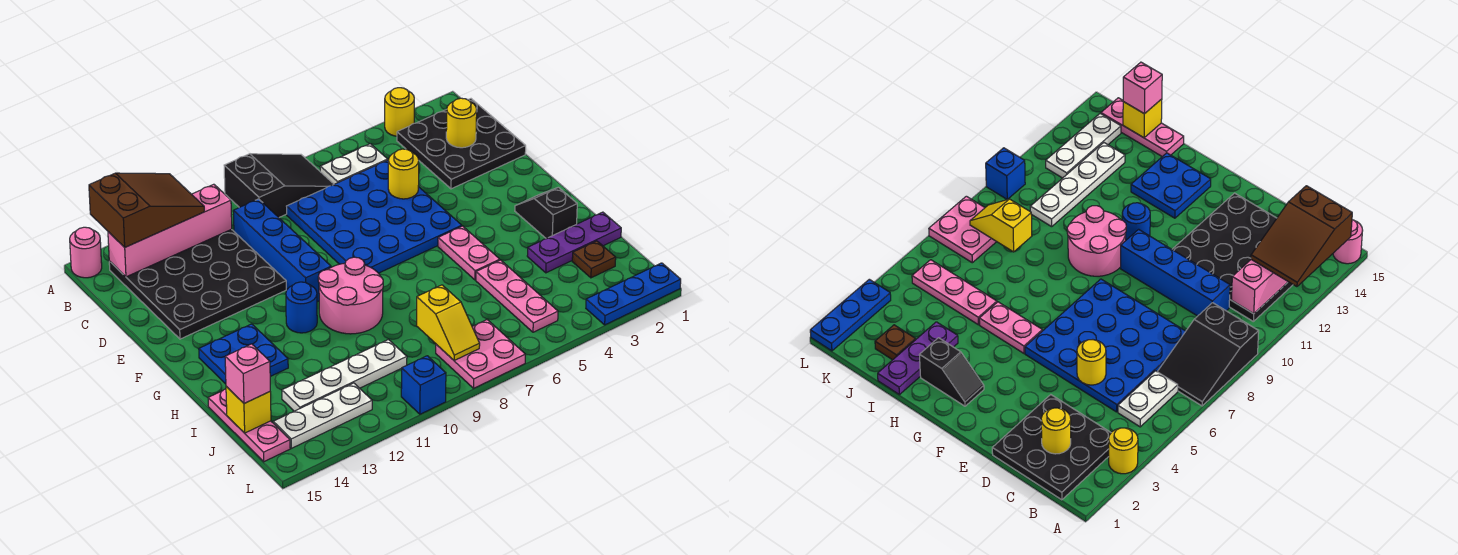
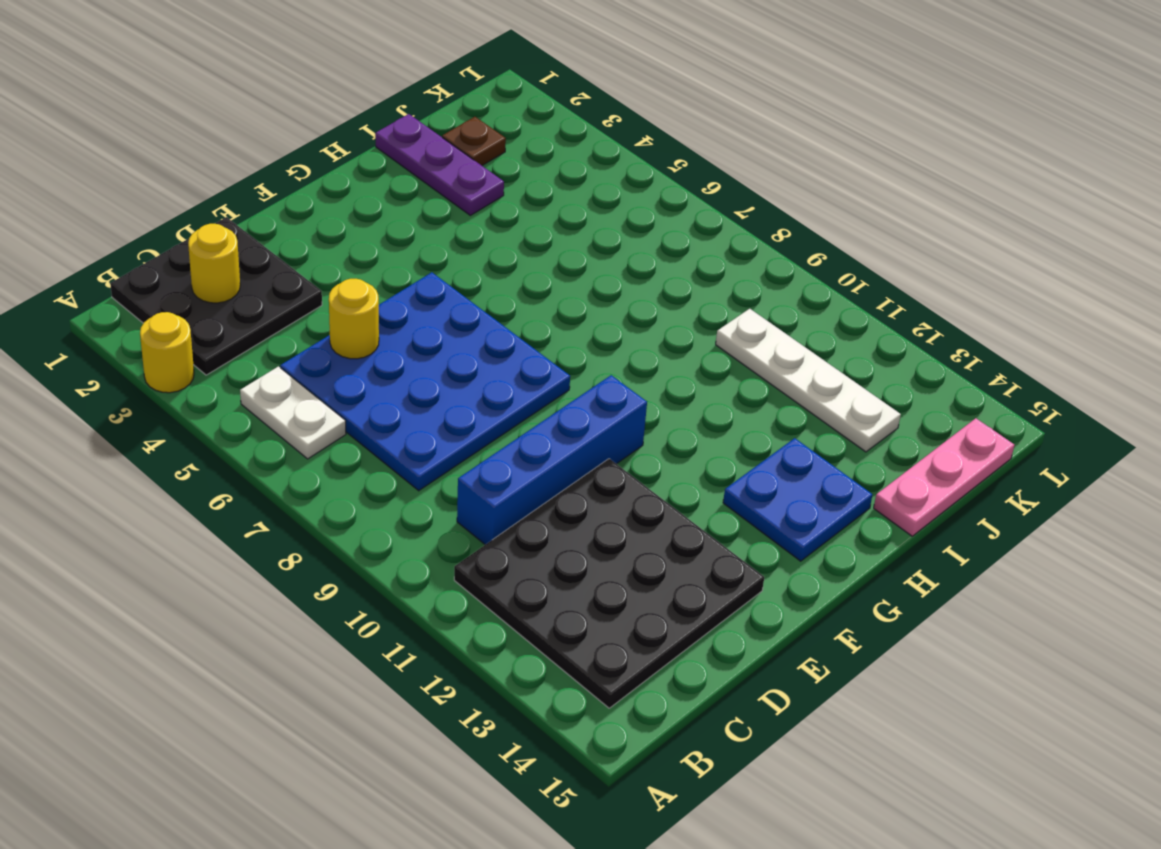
none -> black slope A7:B9 level 1 top 9
none -> pink round brick A15 level 1
none -> black slope G2:H2 level 1 top H

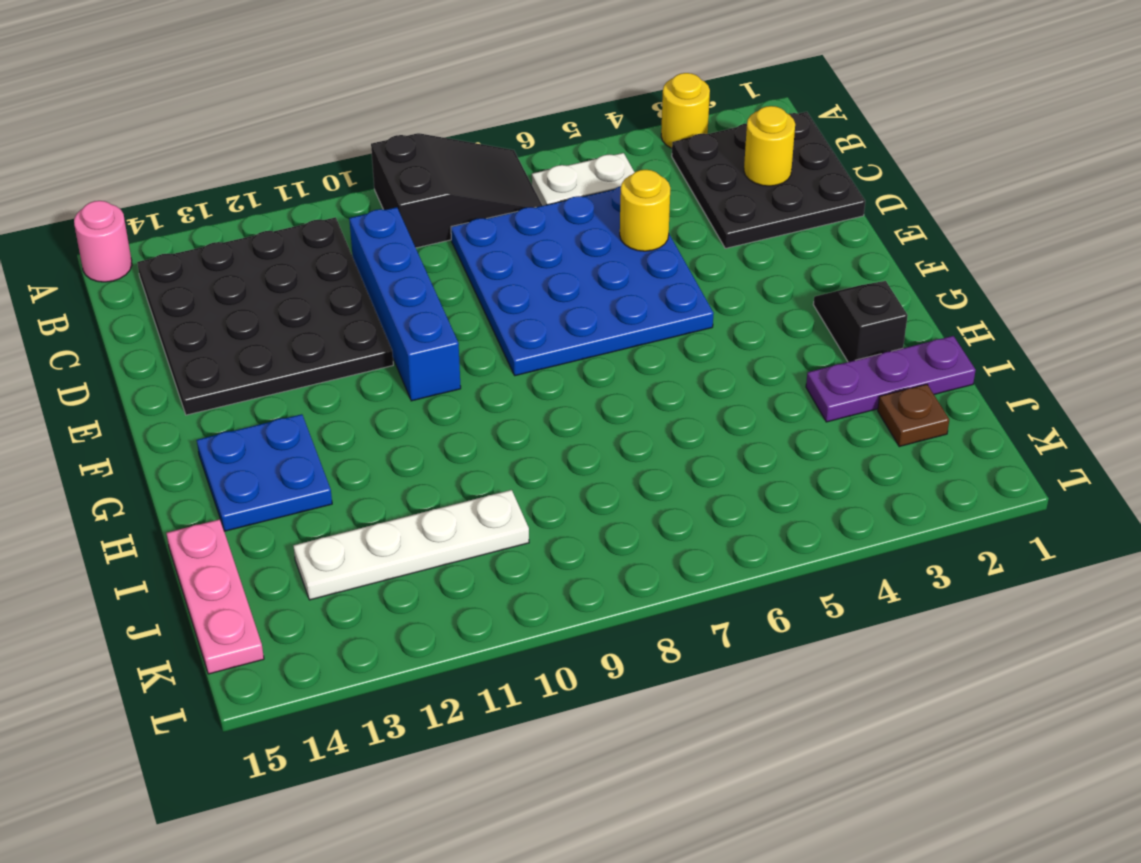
none -> pink plate G5:H5 level 1
none -> pink round brick G9:H10 level 1
none -> blue round brick G11 level 1

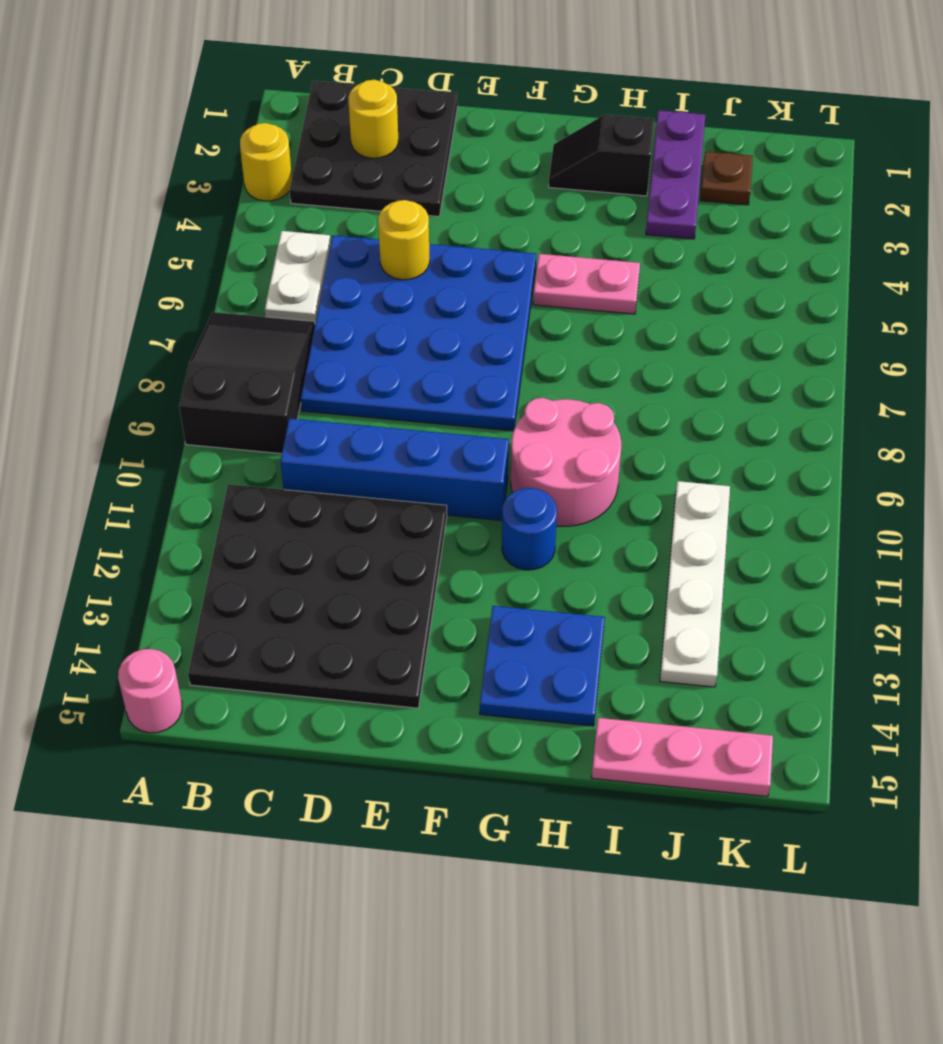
none -> pink plate I5:K5 level 1
none -> pink plate K7:L8 level 1
none -> white plate K12:K14 level 1

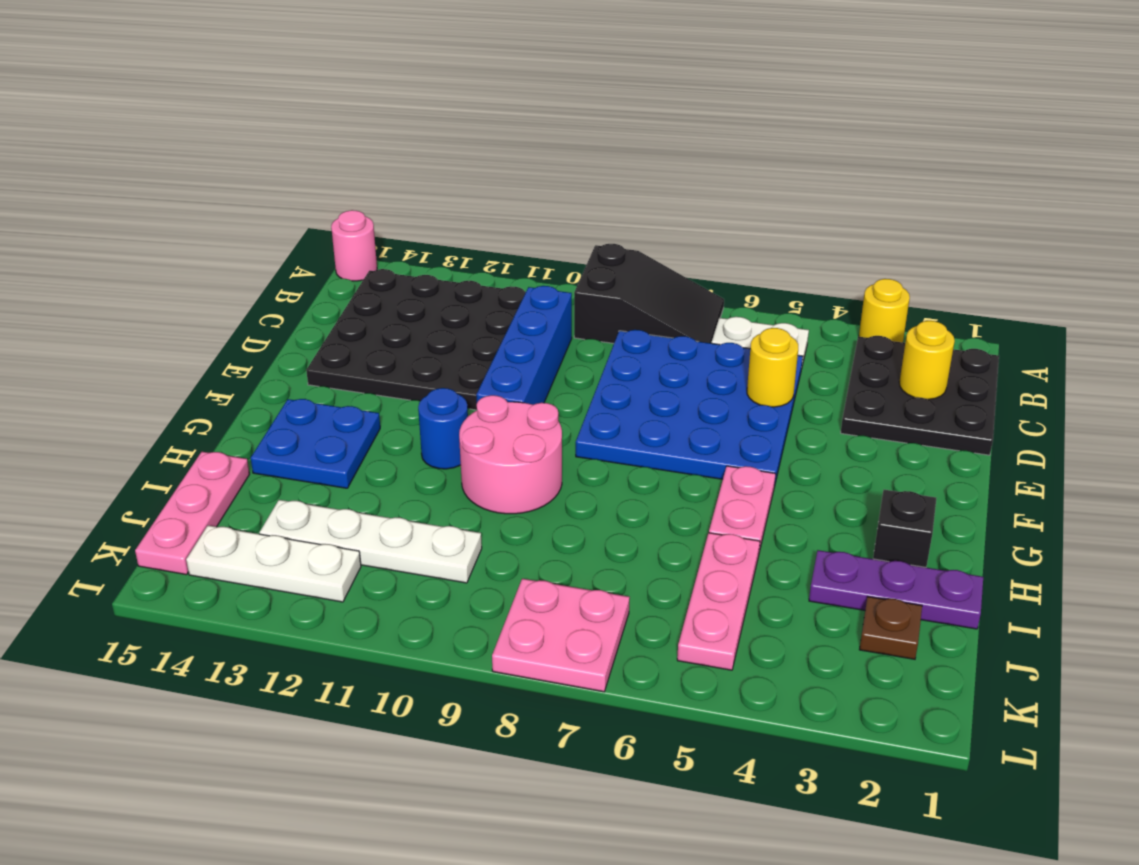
none -> blue plate L1:L3 level 1
none -> blue brick L10 level 1
none -> pink brick B11:B14 level 2

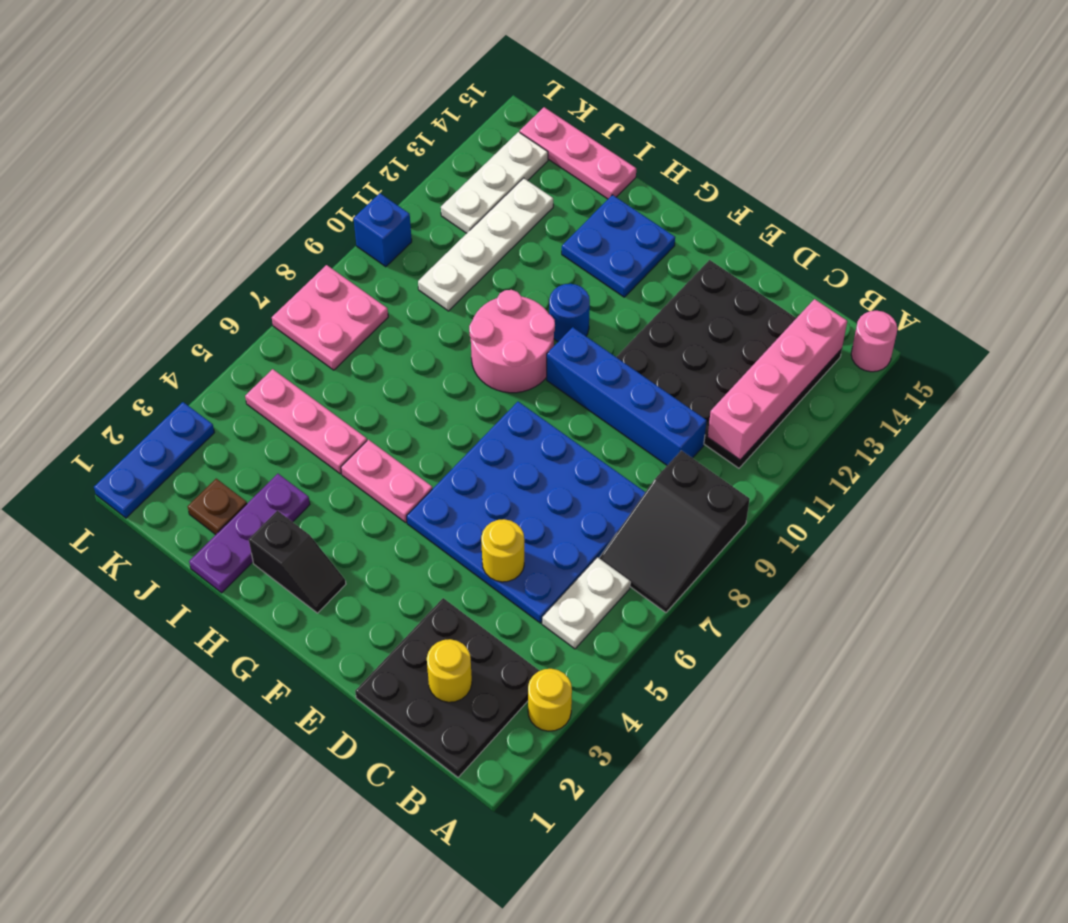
none -> yellow slope J8:K8 level 2 top J
none -> yellow brick J15 level 2
none -> brown slope A12:B14 level 3 top 14

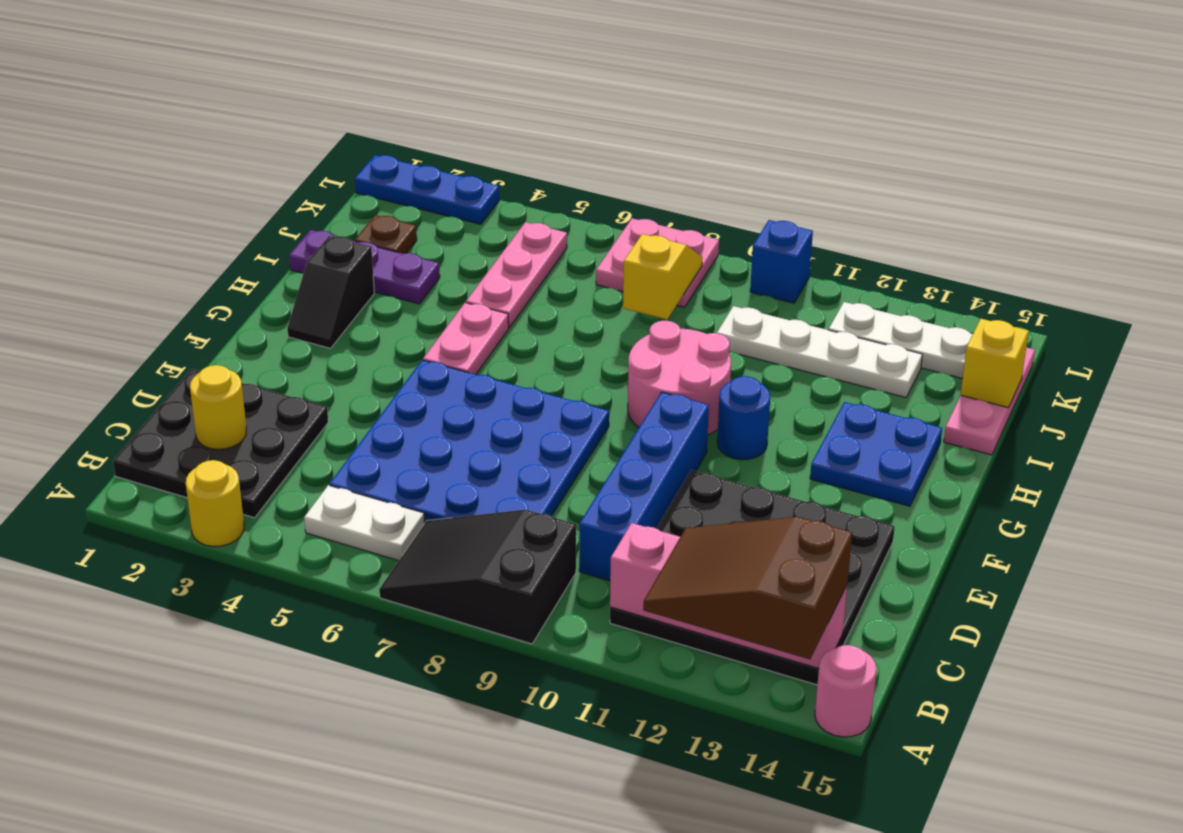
none -> yellow round brick D5 level 2
none -> pink brick J15 level 3

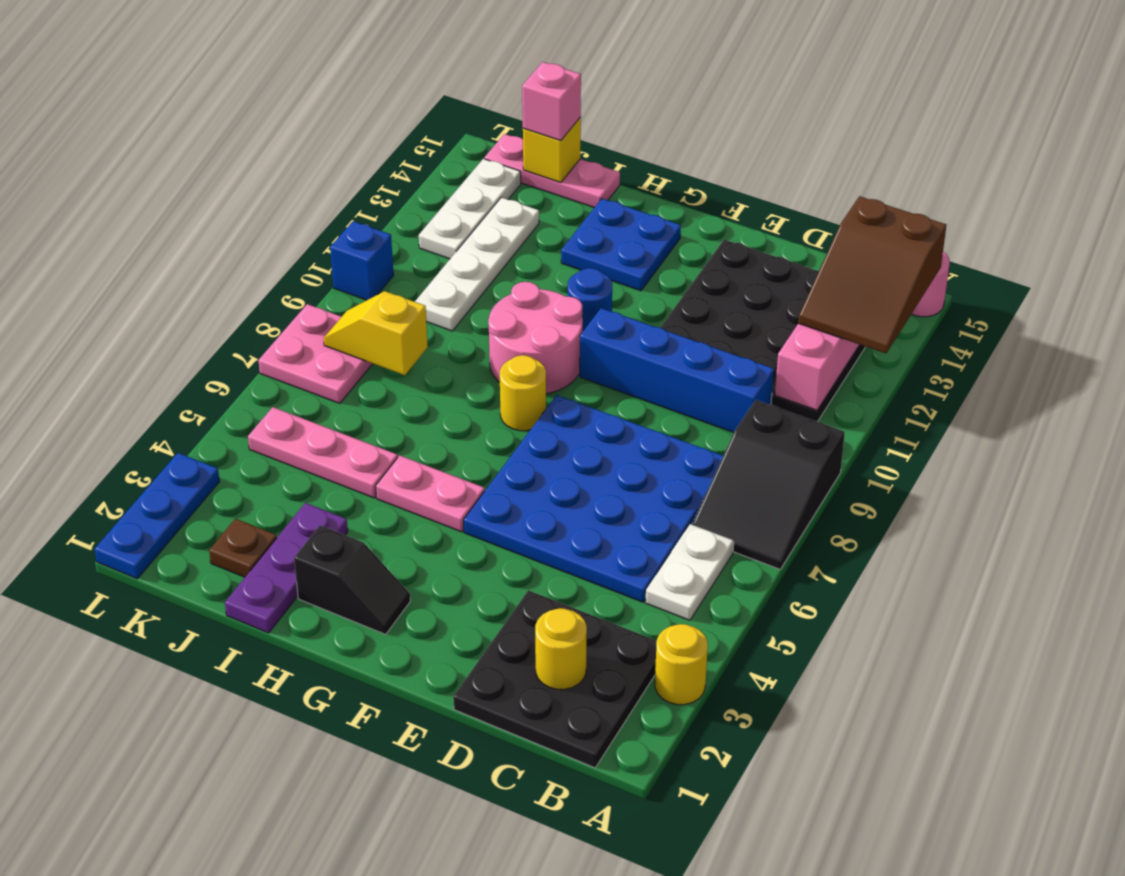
yellow round brick G8 level 1 -> yellow round brick D5 level 2

